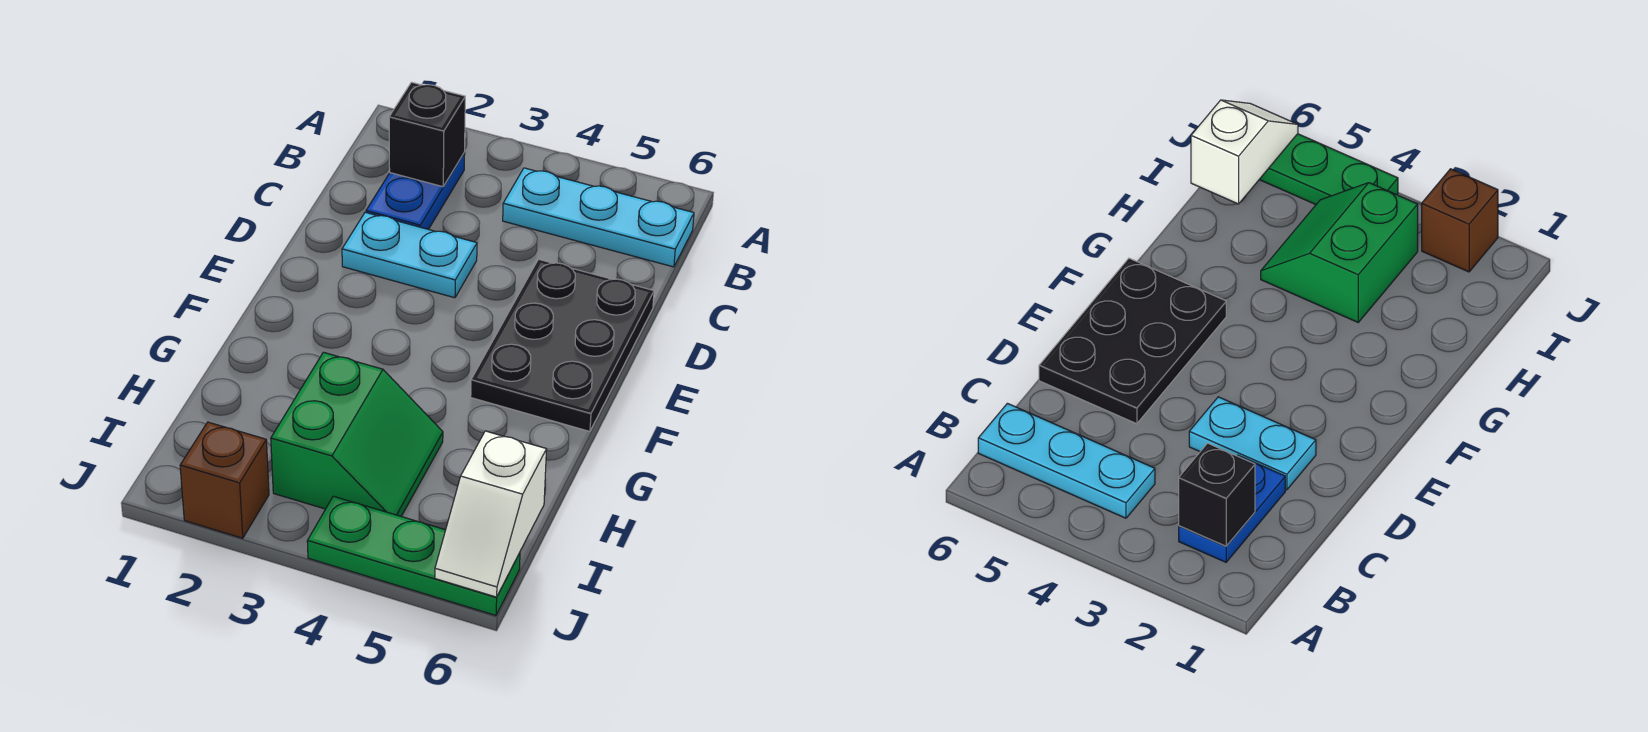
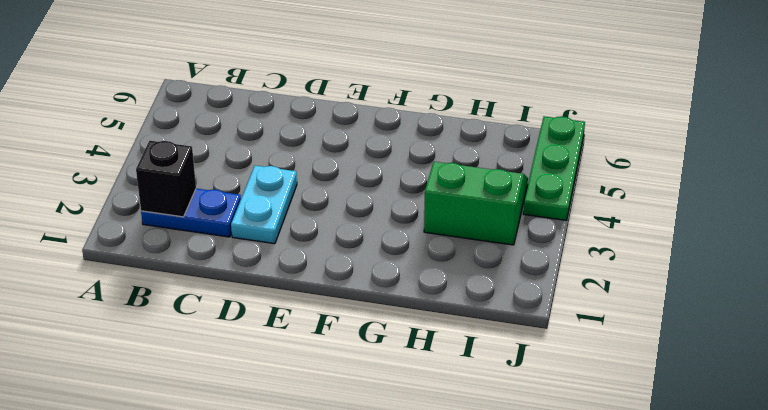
none -> cyan plate B4:B6 level 1
none -> black plate D5:F6 level 1

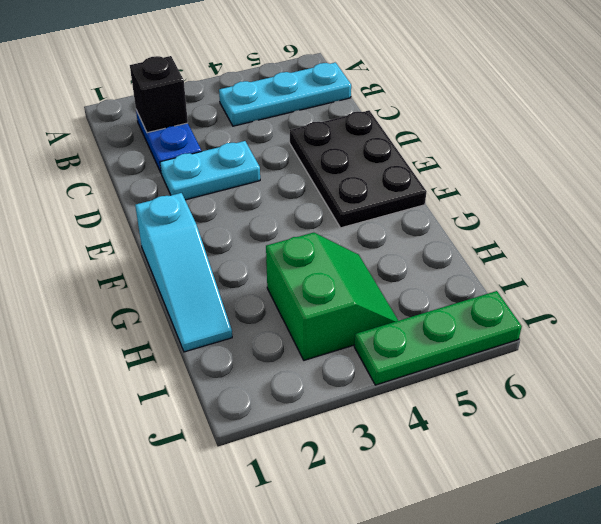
cyan slope F1:H1 level 1 top F -> none
none -> brown brick J2 level 1
none -> white slope I6:J6 level 2 top I

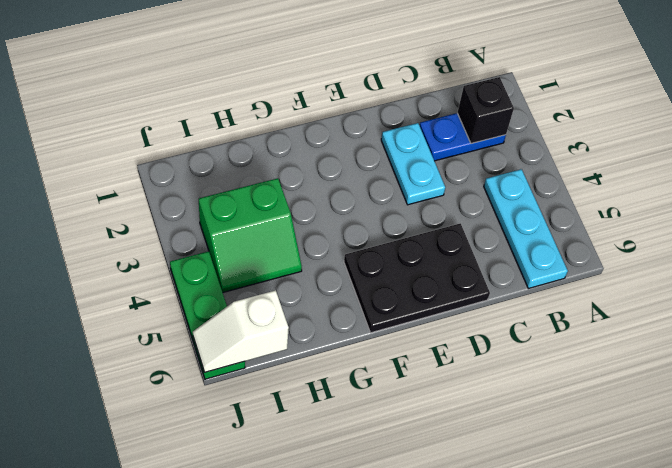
none -> brown brick J2 level 1

